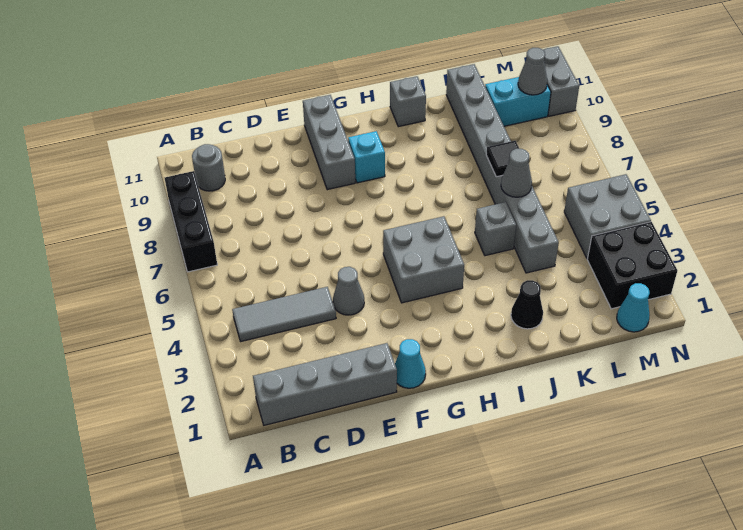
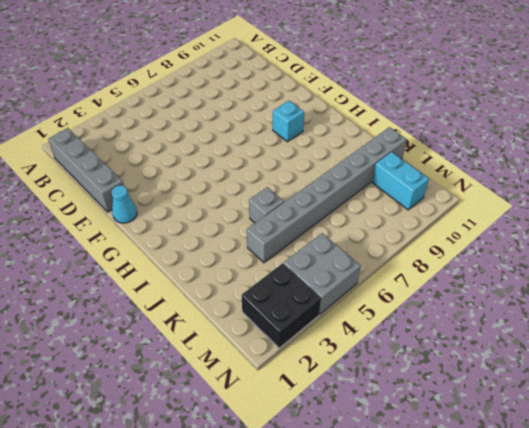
none -> black brick A7:A9 level 1
none -> grey tile B4:D4 level 1
none -> grey round brick B10 level 1

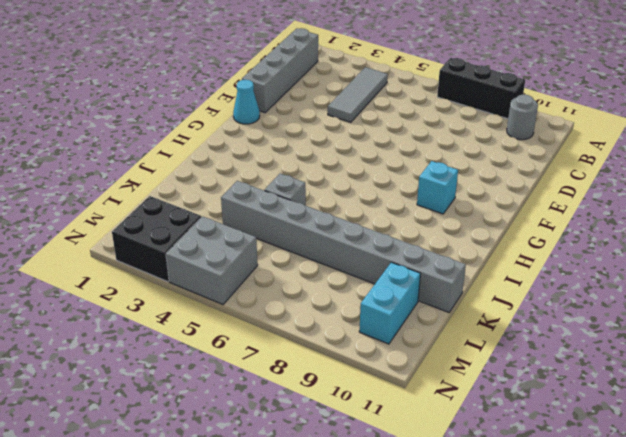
none -> grey cone E4 level 1
none -> grey brick F9:F11 level 1
none -> grey brick G4:H5 level 1

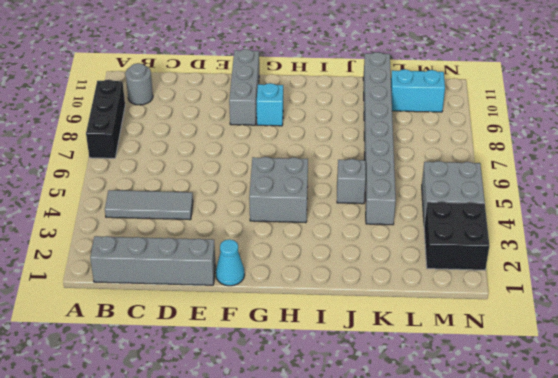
none -> grey cone E4 level 1
none -> grey brick I11 level 1
none -> black cone J2 level 1

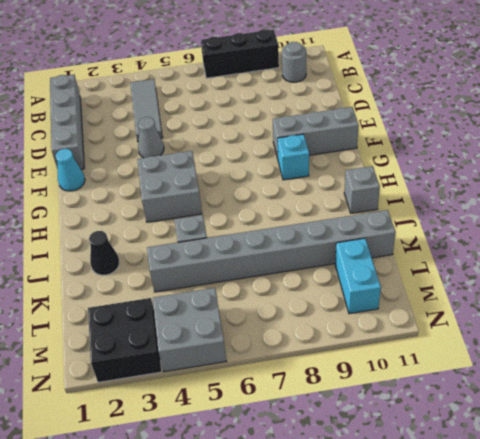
none -> cyan cone M1 level 1
none -> grey brick N10:N11 level 1
none -> grey cone K6 level 2

